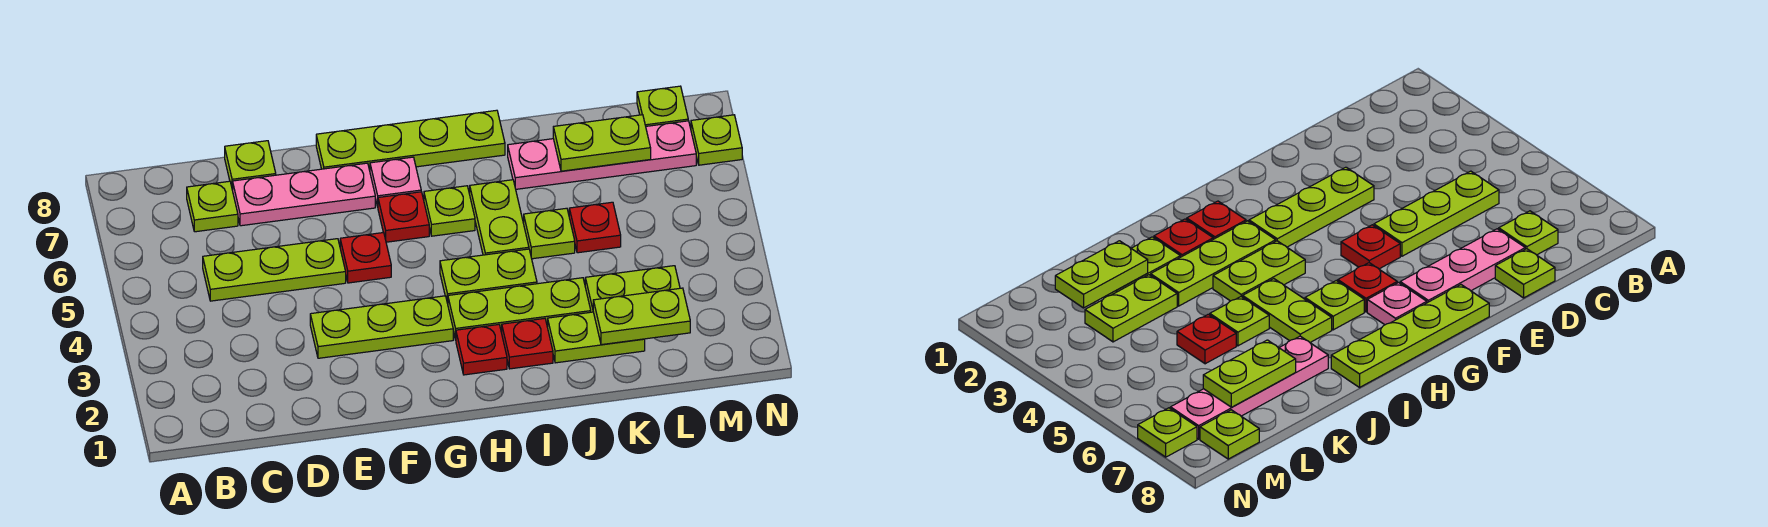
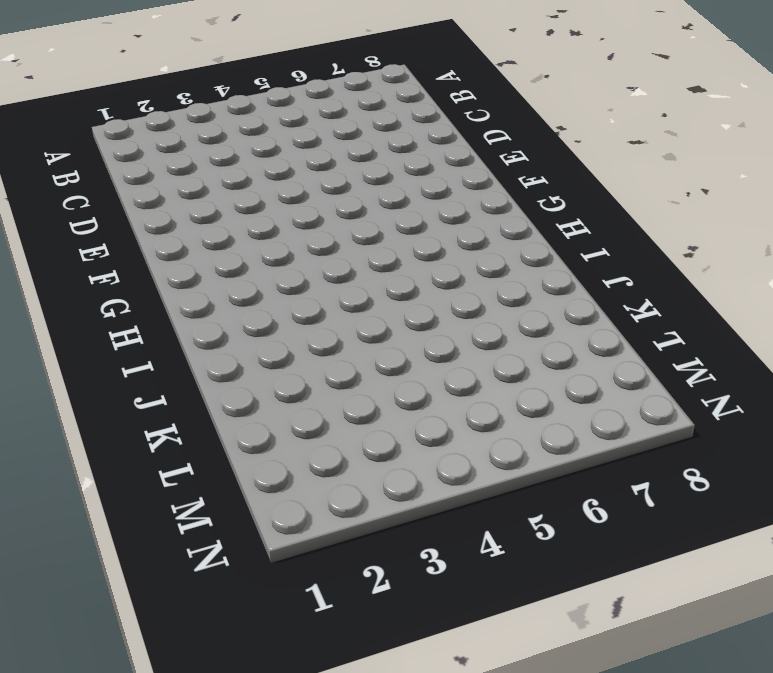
none -> lime plate C5:E5 level 1
none -> lime plate C7 level 1
none -> pink plate D7:F7 level 1

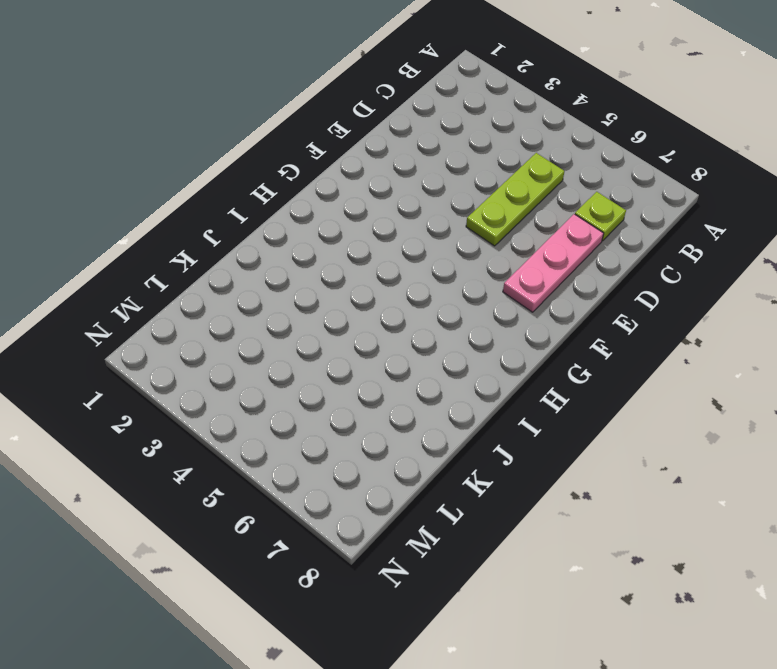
none -> lime plate D8 level 1
none -> lime plate E3:G3 level 1
none -> red plate F5 level 1

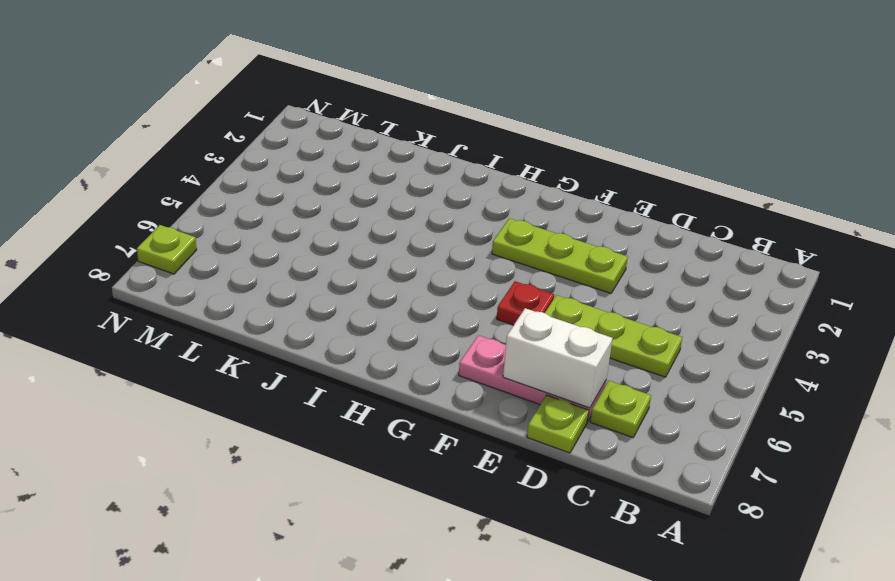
white brick D7:E7 level 2 -> none
none -> lime plate F8:I8 level 1
none -> red plate G6 level 1
none -> pink plate G7 level 1

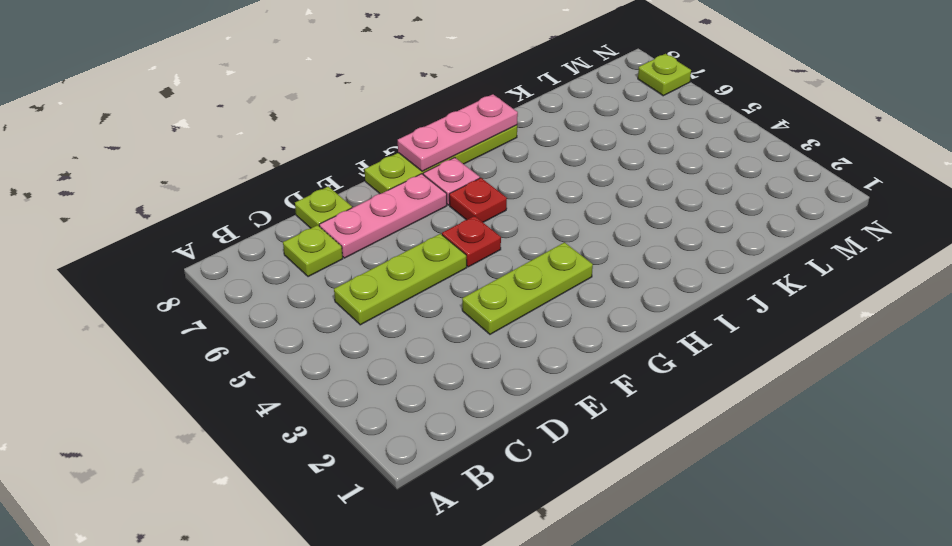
pink plate G8:I8 level 2 -> none
none -> red plate H2 level 1
none -> lime plate H3:J3 level 1
none -> lime plate H4:I4 level 1

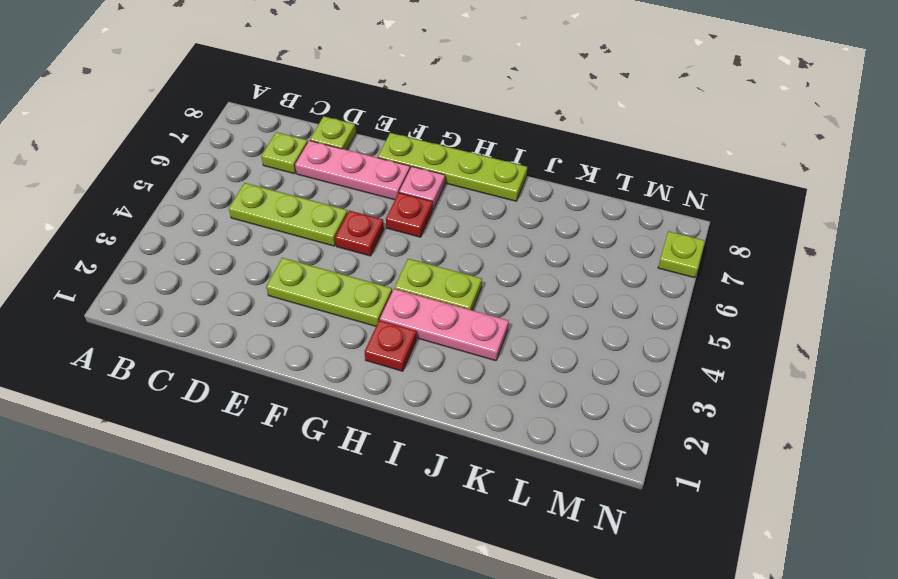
pink plate H3:J3 level 1 -> lime plate H3:J3 level 1
none -> lime plate H6 level 1
none -> red plate I2 level 1
none -> lime plate I5:I6 level 1

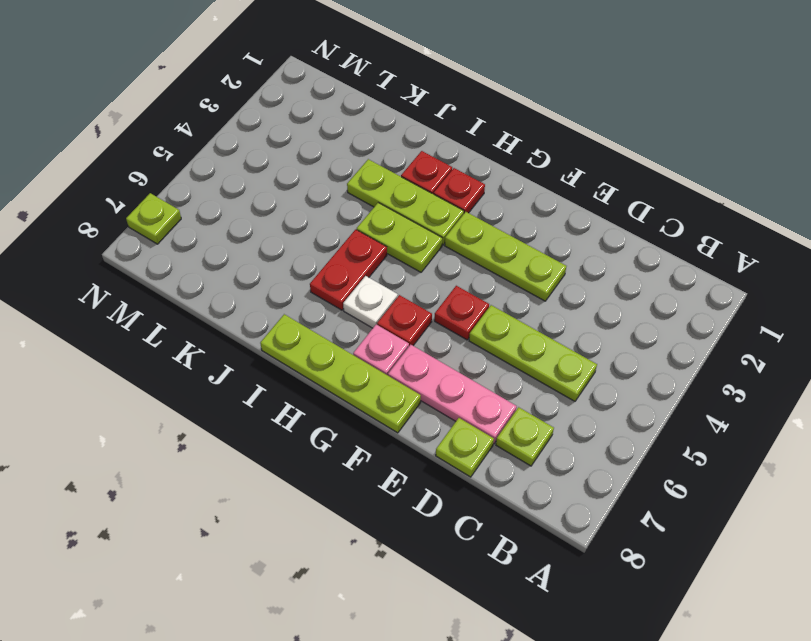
white plate H6 level 1 -> lime plate H6 level 1
red plate I5:I6 level 1 -> lime plate I5:I6 level 1
none -> lime plate J2:K2 level 1
none -> lime plate J5 level 1
none -> pink plate J7:M7 level 1

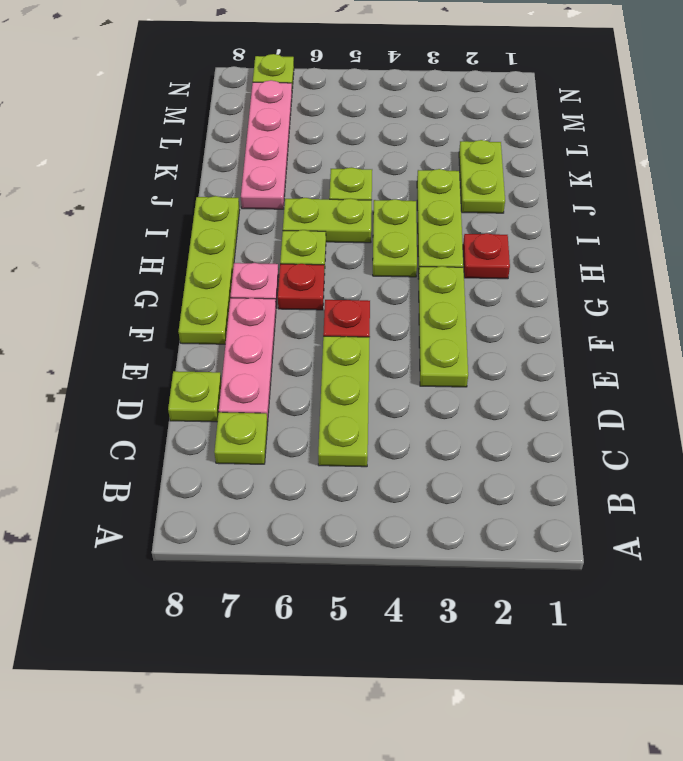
none -> red plate I2 level 1
none -> lime plate K3:L3 level 1
none -> red plate K5 level 1

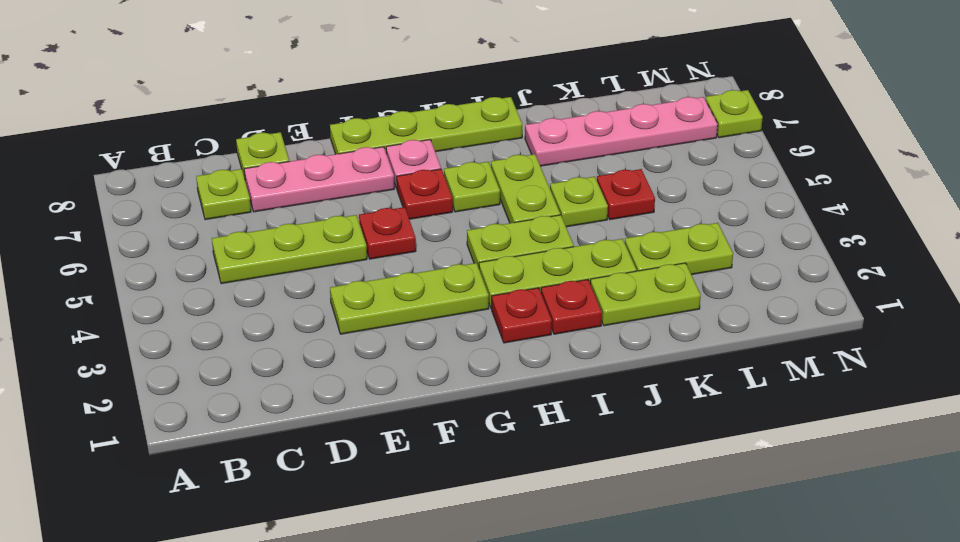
none -> lime plate M8 level 1
none -> lime plate K2:L2 level 2
none -> lime plate K7:L7 level 2

